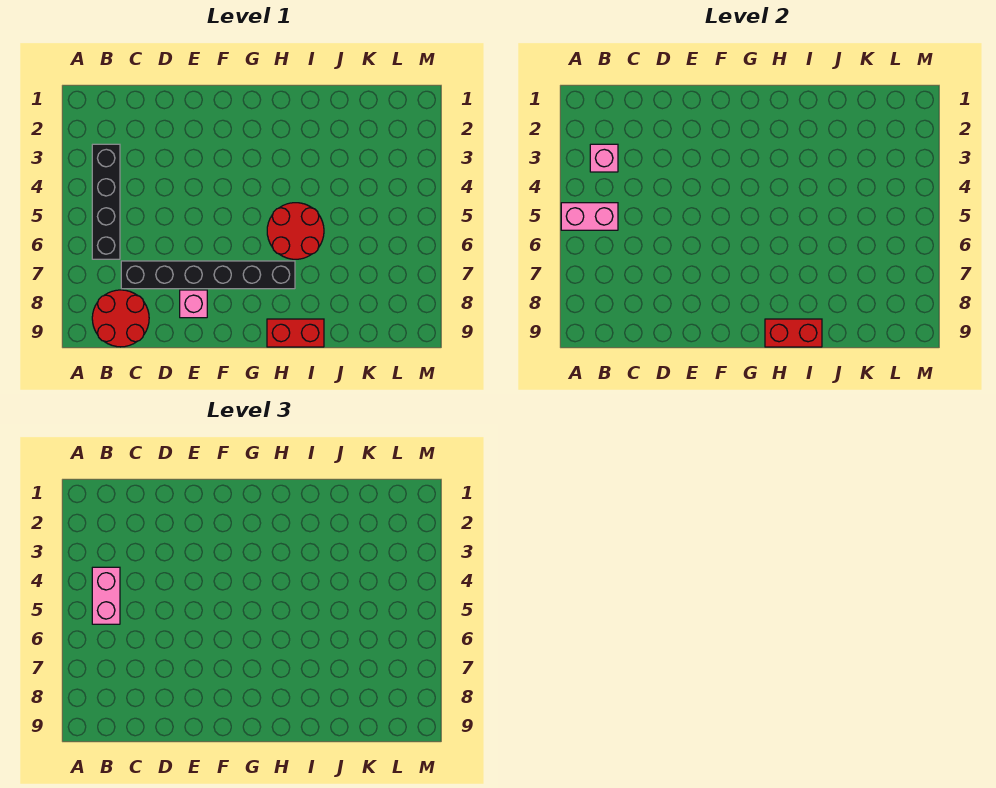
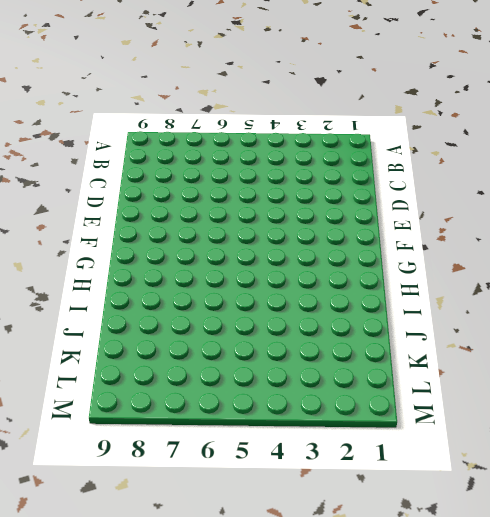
none -> black brick B3:B6 level 1
none -> red round brick B8:C9 level 1

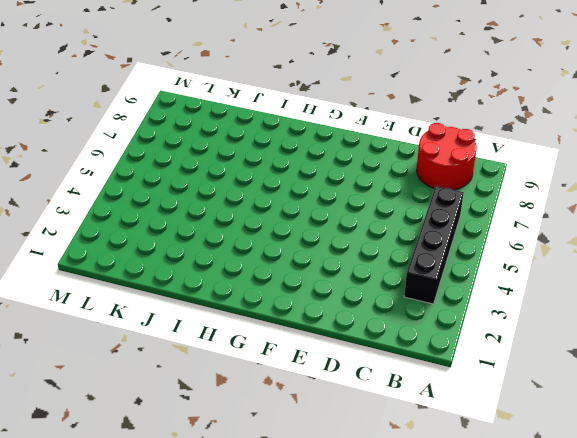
none -> black brick C7:H7 level 1
none -> pink brick E8 level 1

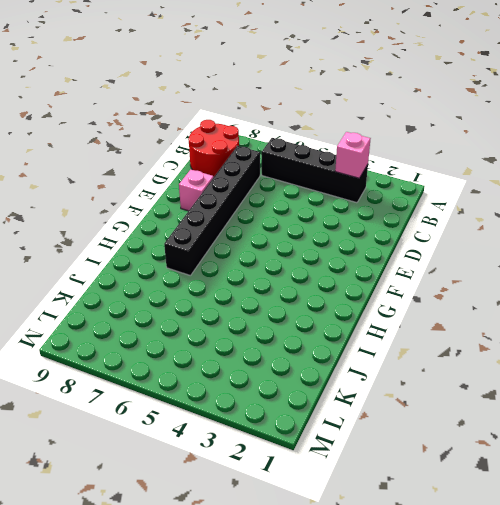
none -> red round brick H5:I6 level 1
none -> red brick H9:I9 level 1

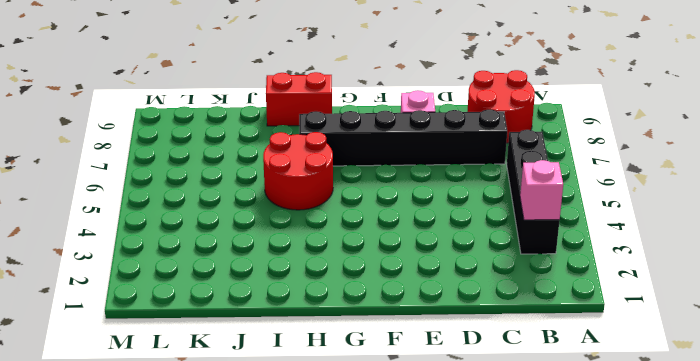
none -> pink brick A5:B5 level 2
none -> red brick H9:I9 level 2

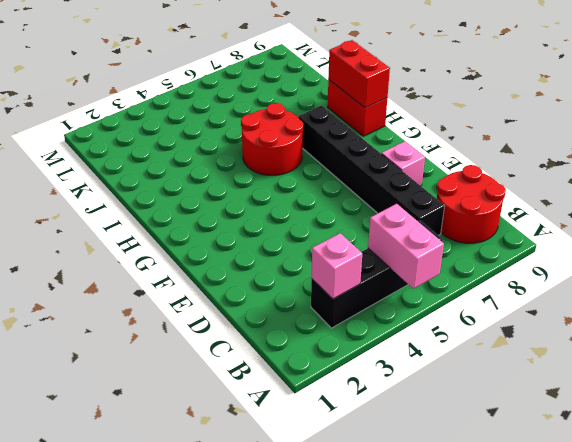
none -> pink brick B4:B5 level 3

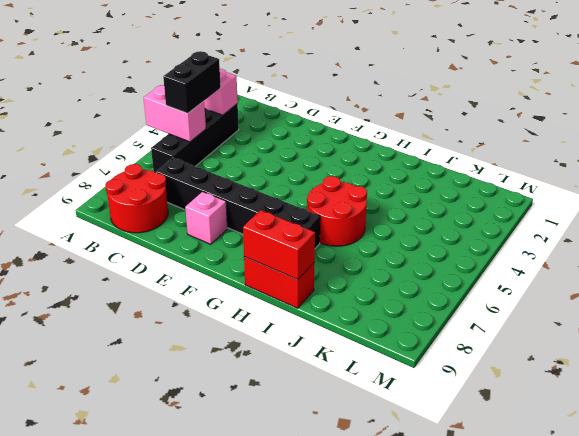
black brick B4:B5 level 3 -> pink brick B4:B5 level 3

